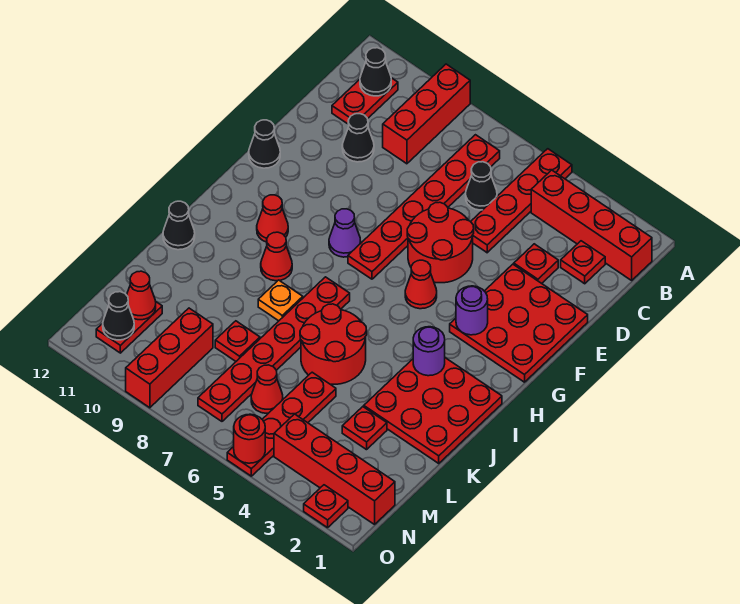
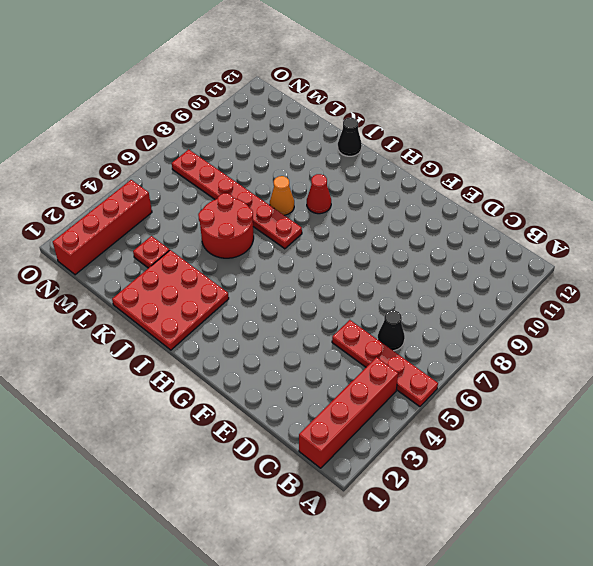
orange cone J8 level 1 -> orange plate J8 level 1
none -> red brick A9:C9 level 1
none -> red plate B7:G7 level 1
none -> red plate B11:C11 level 1
none -> red plate C2 level 1

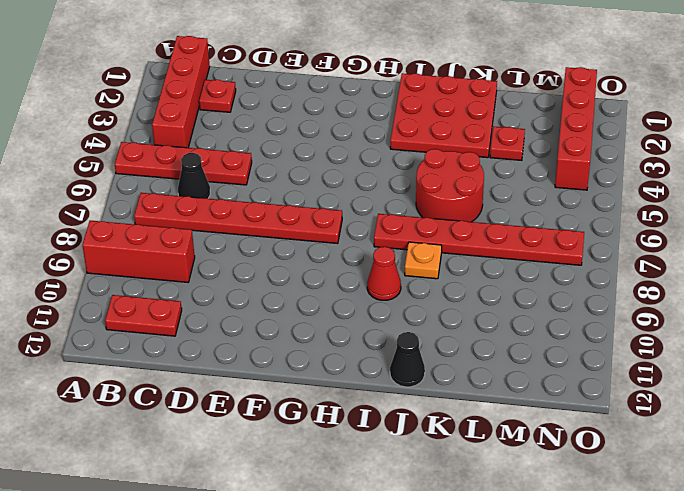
none -> red plate D3 level 1
none -> black cone D10 level 1
none -> red plate E1:G3 level 1
none -> red round brick E5:F6 level 1

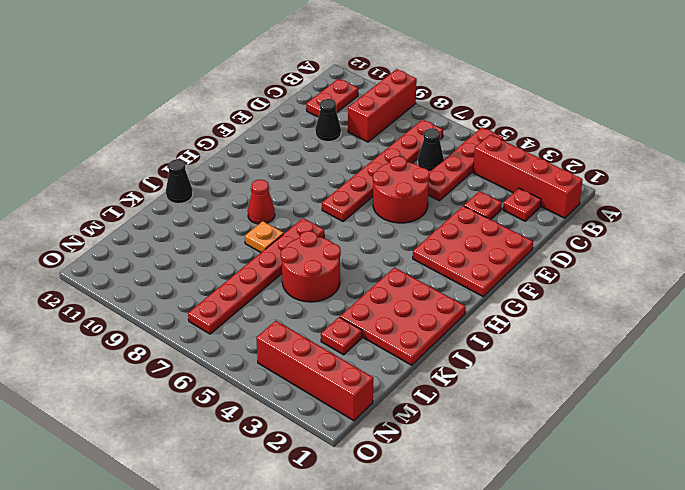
none -> black cone F12 level 1
none -> red cone G5 level 1
none -> purple cone G8 level 1
none -> red cone H10 level 1

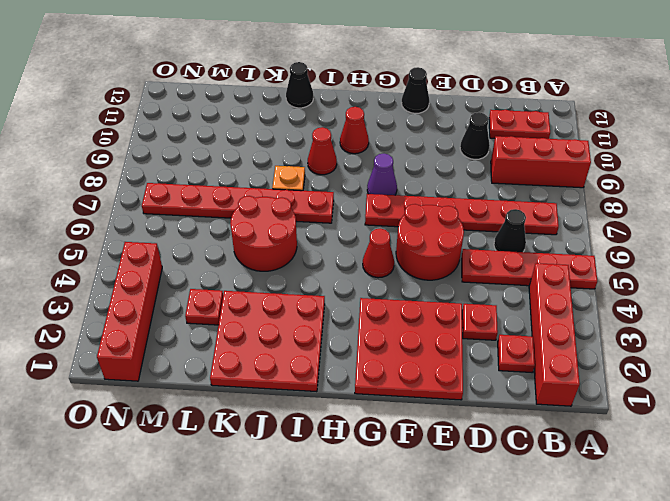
none -> red plate L5:O5 level 1
none -> red plate L8 level 1
none -> red cone M6 level 1
none -> red brick M9:O9 level 1

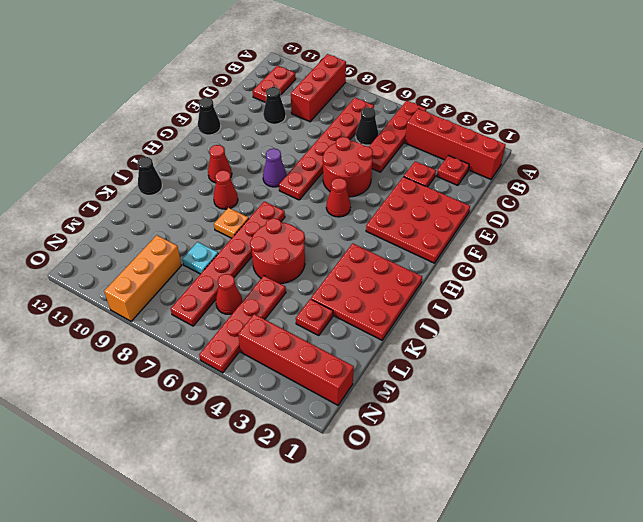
cyan plate L8 level 1 -> red plate L8 level 1
orange brick M9:O9 level 1 -> red brick M9:O9 level 1
none -> red plate M11:N11 level 1
none -> red plate O2 level 1
none -> black cone B11 level 2
none -> purple round brick G3 level 2

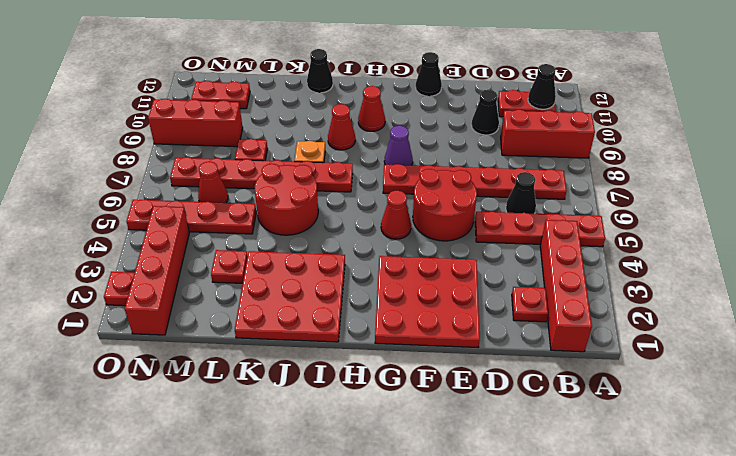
none -> red plate D3 level 1
none -> purple round brick G3 level 2
none -> purple round brick I3 level 2
none -> red cone M11 level 2

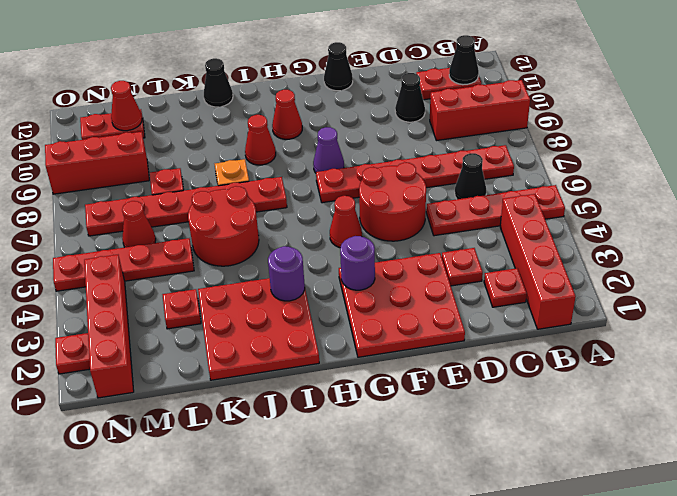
none -> black cone N11 level 2
none -> red round brick O5 level 2

